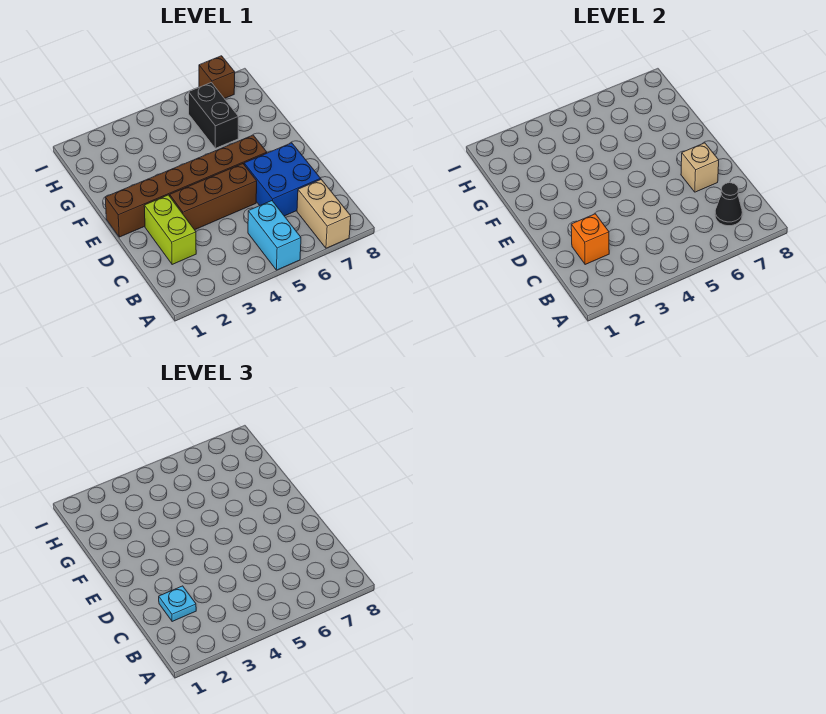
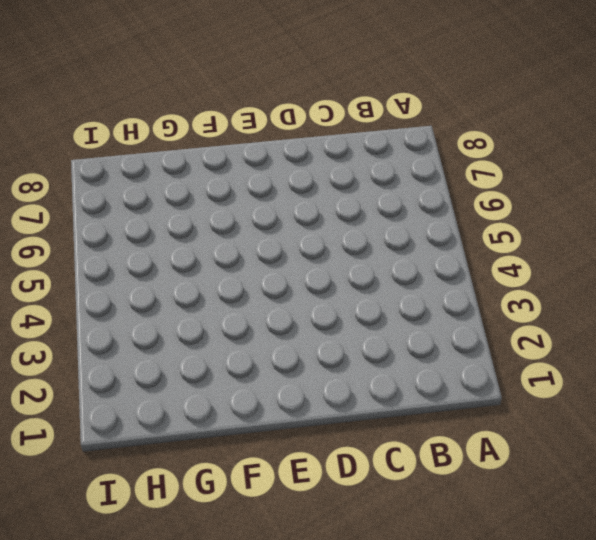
none -> cyan brick A5:B5 level 1
none -> tan brick A7:B7 level 1
none -> lime brick C2:D2 level 1

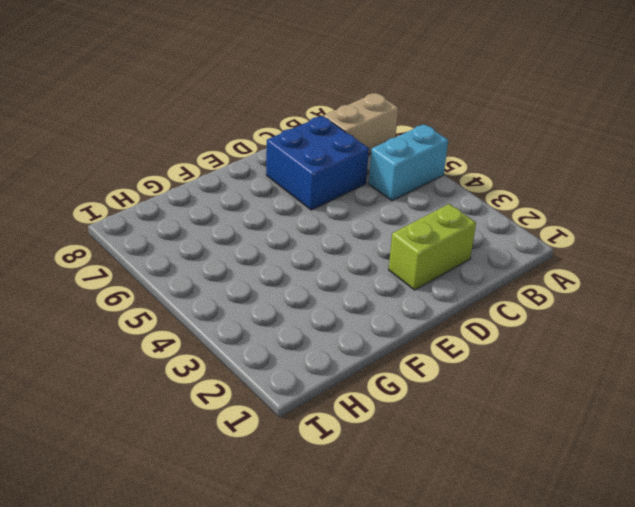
none -> brown brick D3:D5 level 1
none -> brown brick E1:E6 level 1
none -> black brick G6:H6 level 1

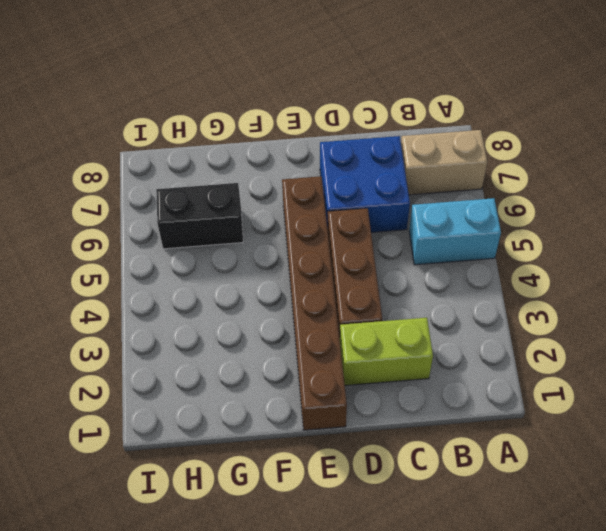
none -> brown brick I7 level 1
none -> black cone B7 level 2
none -> orange brick C2 level 2

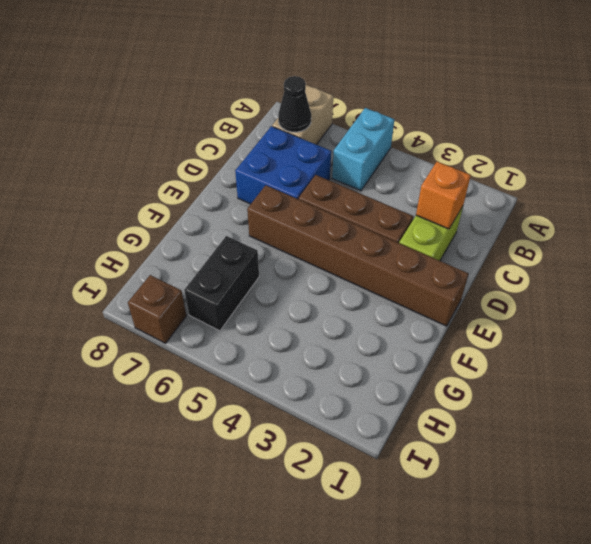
none -> tan brick D7 level 2
none -> cyan plate C2 level 3

